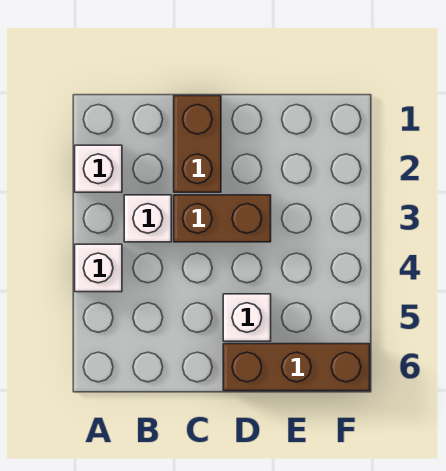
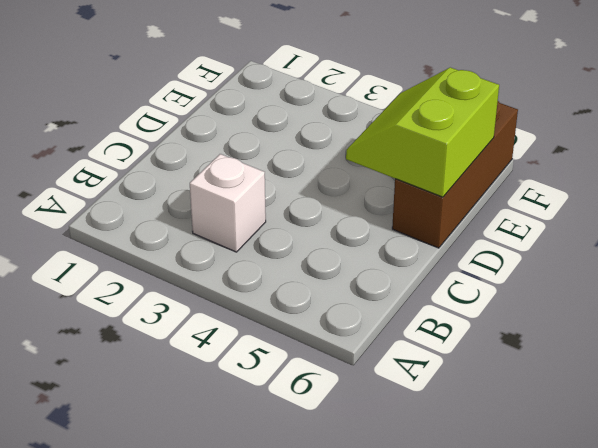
lime slope D5:E6 level 2 top 6 -> none
none -> white brick A2 level 1
none -> white brick A4 level 1

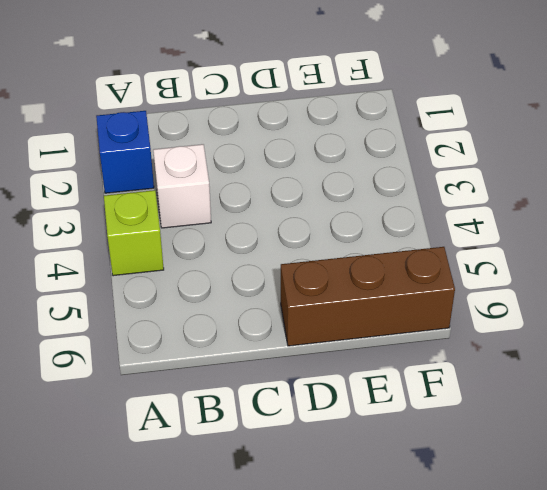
blue brick A2 level 1 -> white brick A2 level 1
lime brick A4 level 1 -> white brick A4 level 1
none -> brown brick C1:C2 level 1
none -> brown brick C3:D3 level 1

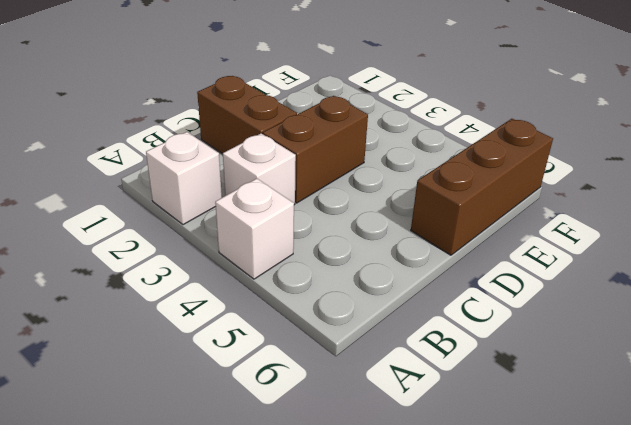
none -> white brick D5 level 1

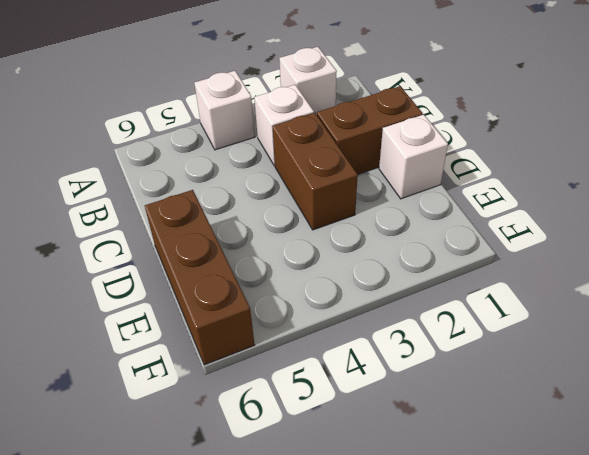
white brick D1 level 1 -> white brick D5 level 1

